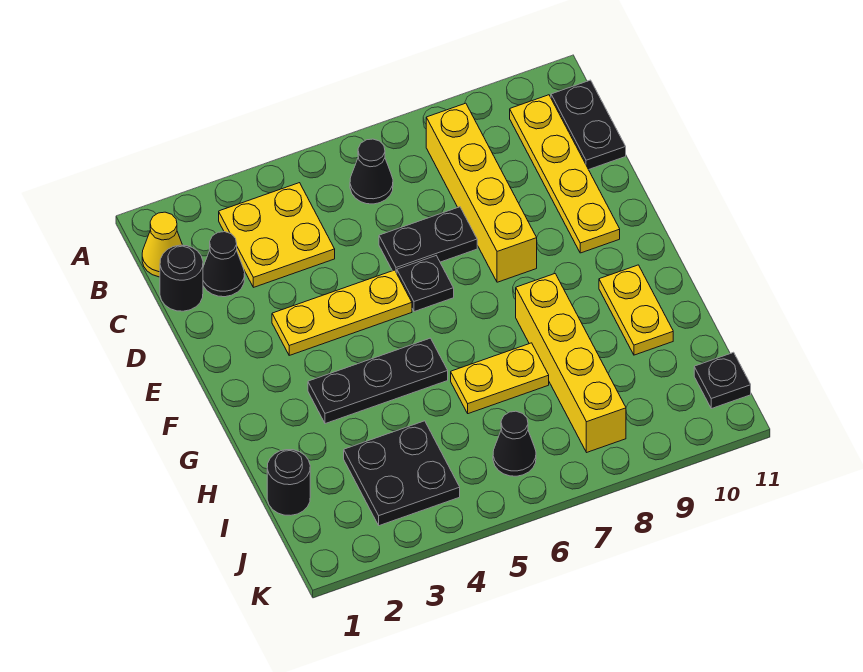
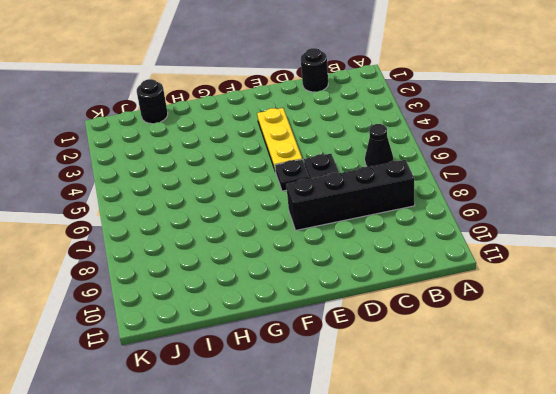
black brick B8:E8 level 1 -> yellow brick B8:E8 level 1
none -> yellow cone B1 level 1
none -> yellow plate B3:C4 level 1
none -> yellow plate B10:E10 level 1

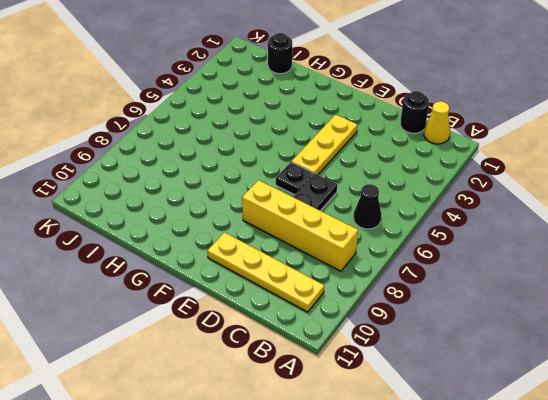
none -> yellow plate B3:C4 level 1
none -> black plate B11:C11 level 1
none -> black cone C2 level 1

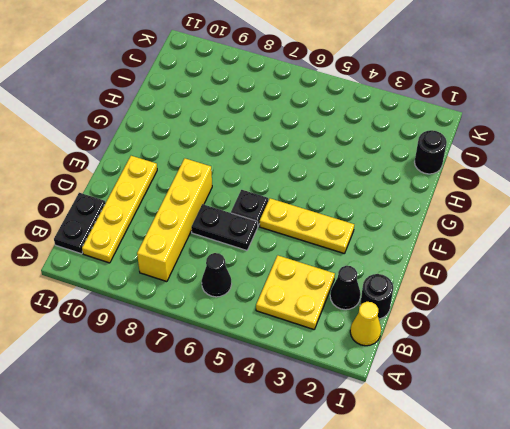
none -> black plate G3:G5 level 1
none -> yellow brick G8:J8 level 1
none -> yellow plate G10:H10 level 1

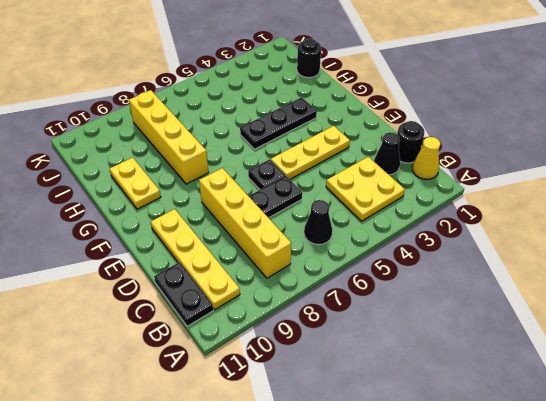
none -> yellow plate H6:H7 level 1
none -> black plate I3:J4 level 1
none -> black cone J6 level 1

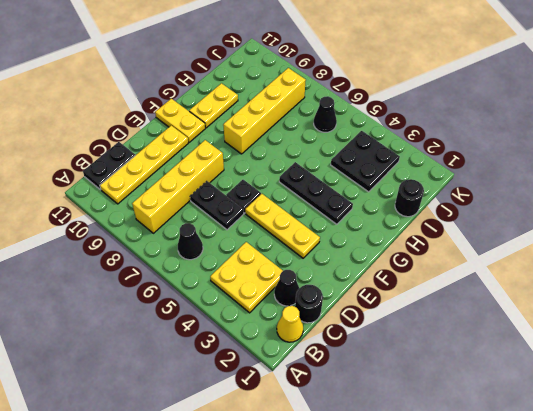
yellow plate F10:F11 level 1 -> yellow plate H6:H7 level 1
none -> black plate J11 level 1

